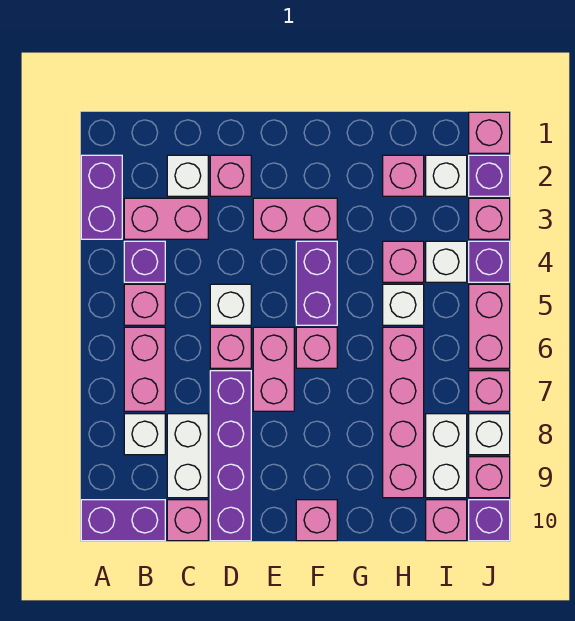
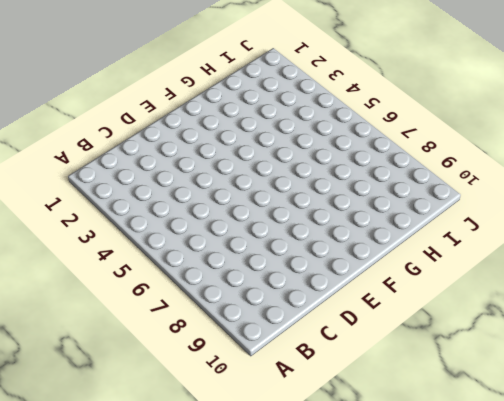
none -> purple brick A2:A3 level 1
none -> purple brick A10:B10 level 1
none -> pink brick B3:C3 level 1
none -> purple brick B4 level 1

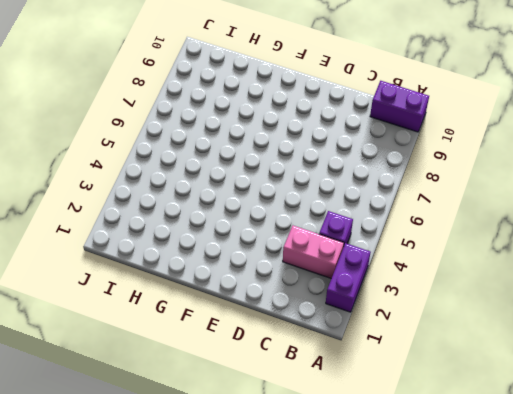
none -> pink brick B5 level 1
none -> pink brick B6:B7 level 1
none -> white brick B8 level 1
none -> white brick C2 level 1

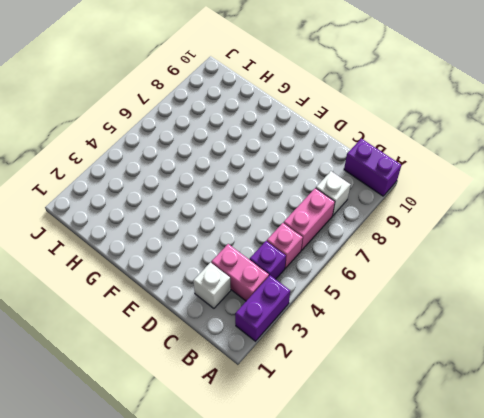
none -> white brick C8:C9 level 1
none -> pink brick C10 level 1
none -> pink brick D2 level 1
none -> white brick D5 level 1

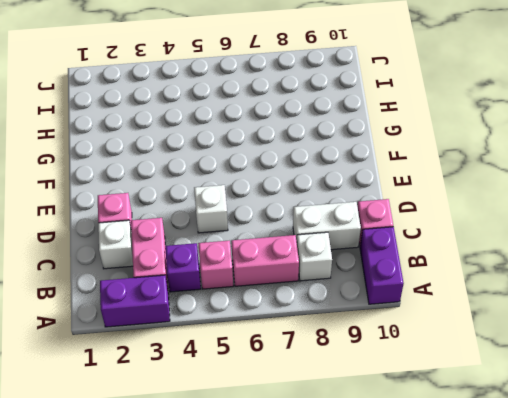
none -> pink brick D6 level 1
none -> purple brick D7:D10 level 1
none -> pink brick E3:F3 level 1
none -> pink brick E6:E7 level 1

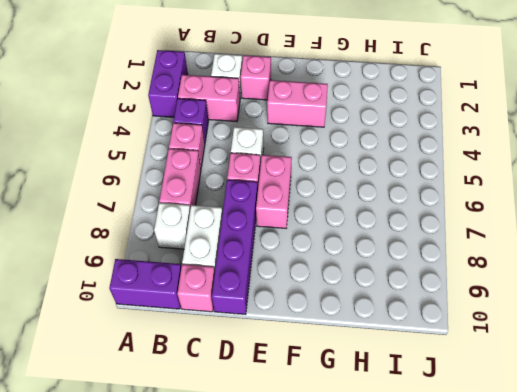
none -> purple brick F4:F5 level 1
none -> pink brick F6 level 1
none -> pink brick F10 level 1
none -> pink brick H2 level 1

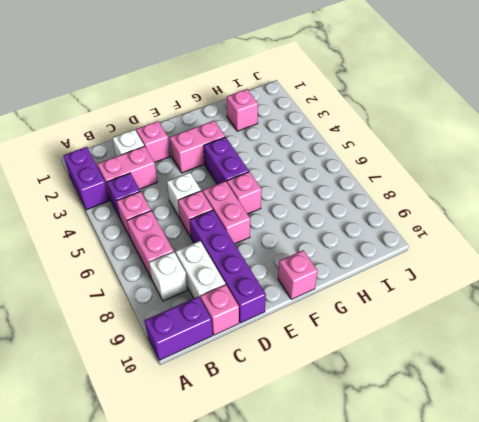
none -> pink brick H4 level 1
none -> white brick H5 level 1
none -> pink brick H6:H9 level 1
none -> white brick I2 level 1

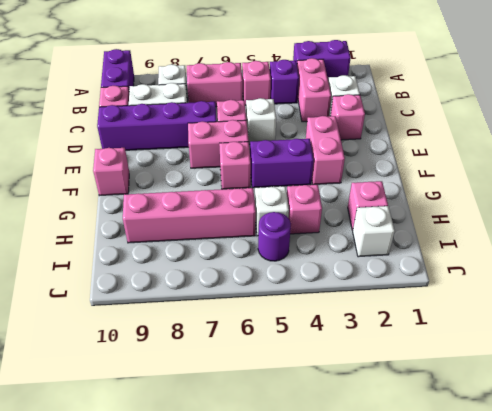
purple round brick I5 level 1 -> none
none -> white brick I4 level 1
none -> white brick I8:I9 level 1
none -> pink brick I10 level 1
none -> pink brick J1 level 1

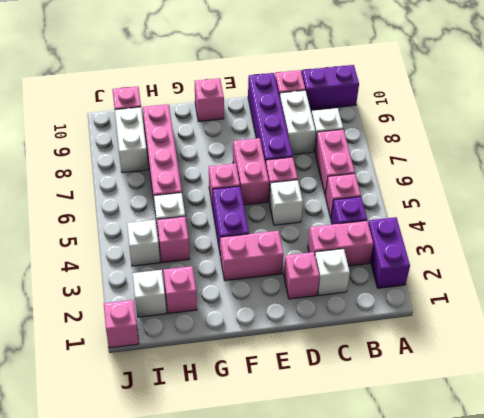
none -> purple brick J2 level 1
none -> pink brick J3 level 1
none -> purple brick J4 level 1
none -> pink brick J5:J6 level 1

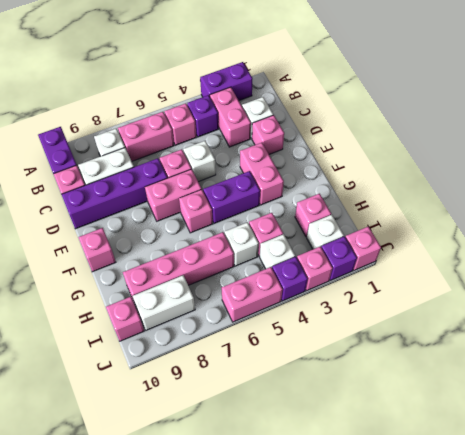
none -> pink brick J7 level 1
none -> white brick J8 level 1
none -> pink brick J9 level 1
none -> purple brick J10 level 1

